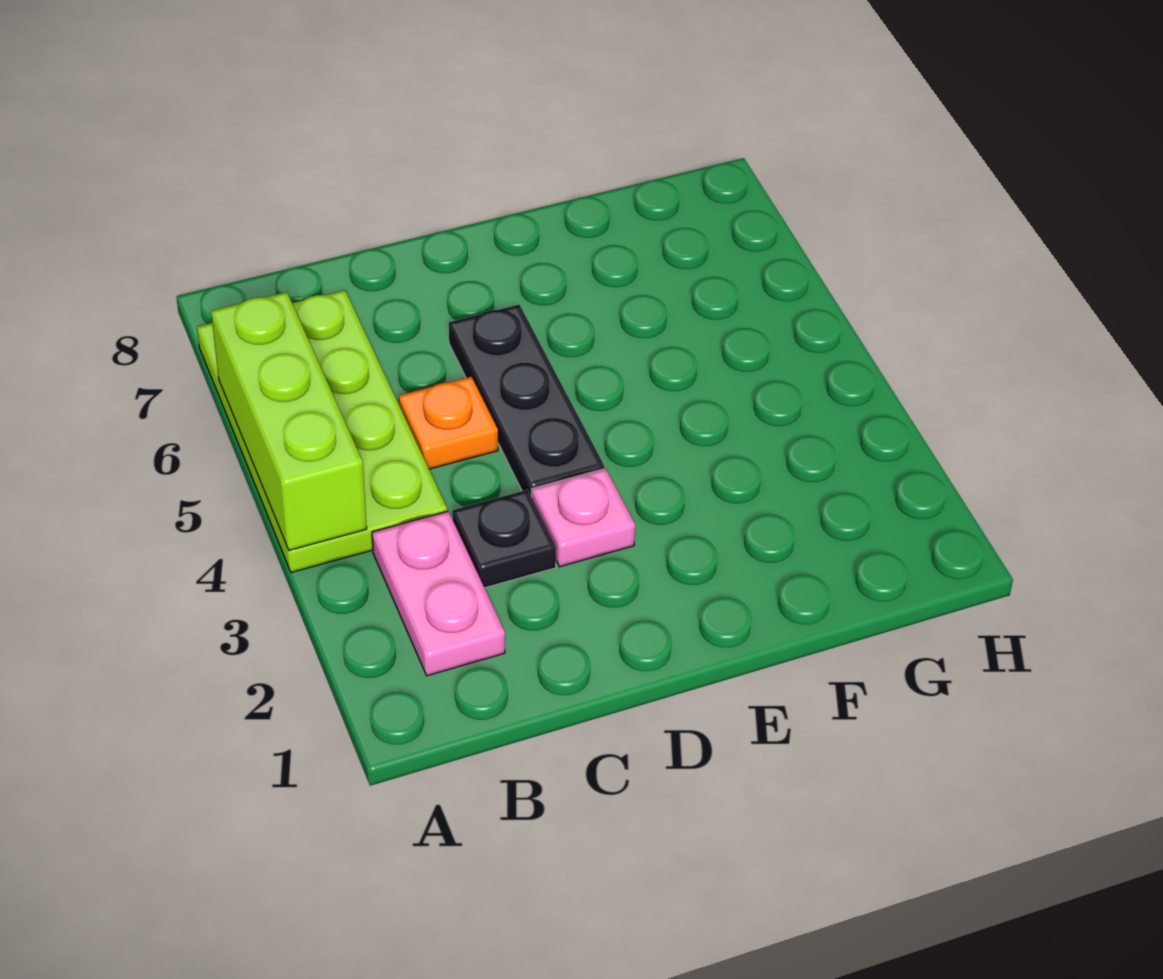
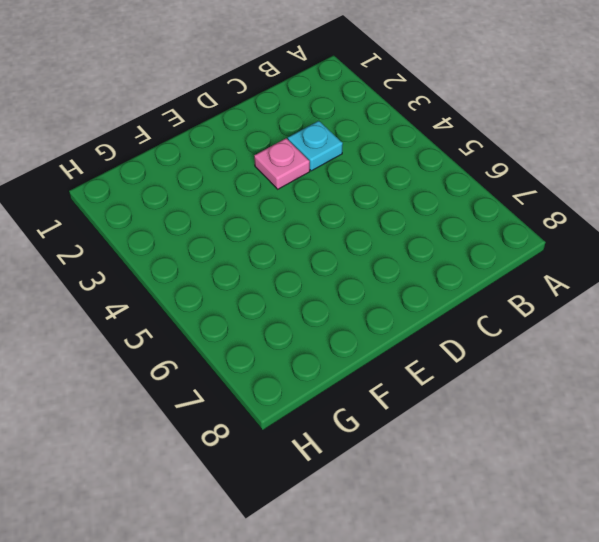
cyan plate C3 level 1 -> black plate C3 level 1
none -> lime plate A4:B7 level 1
none -> pink plate B2:B3 level 1

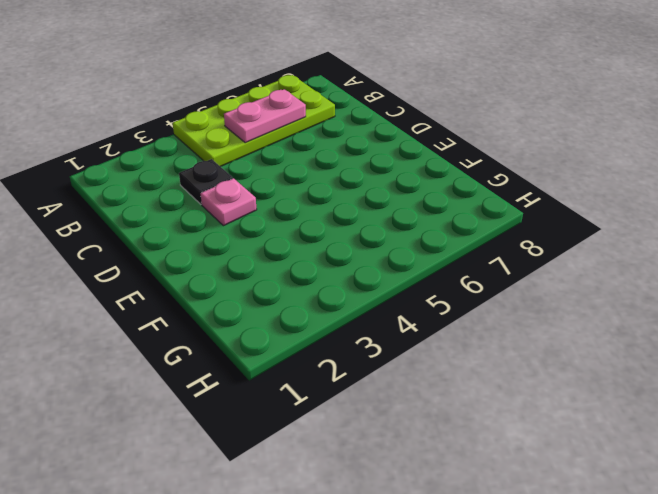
pink plate B5:B6 level 2 -> pink plate B2:B3 level 1
none -> orange plate C5 level 1
none -> black plate D4:D6 level 1

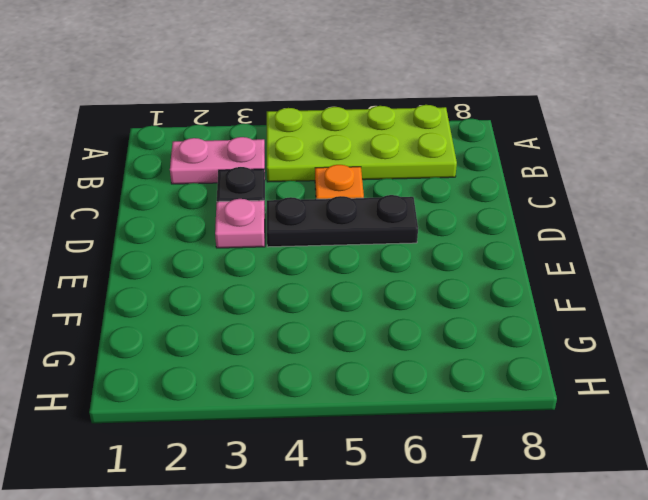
none -> lime brick A4:A6 level 2

